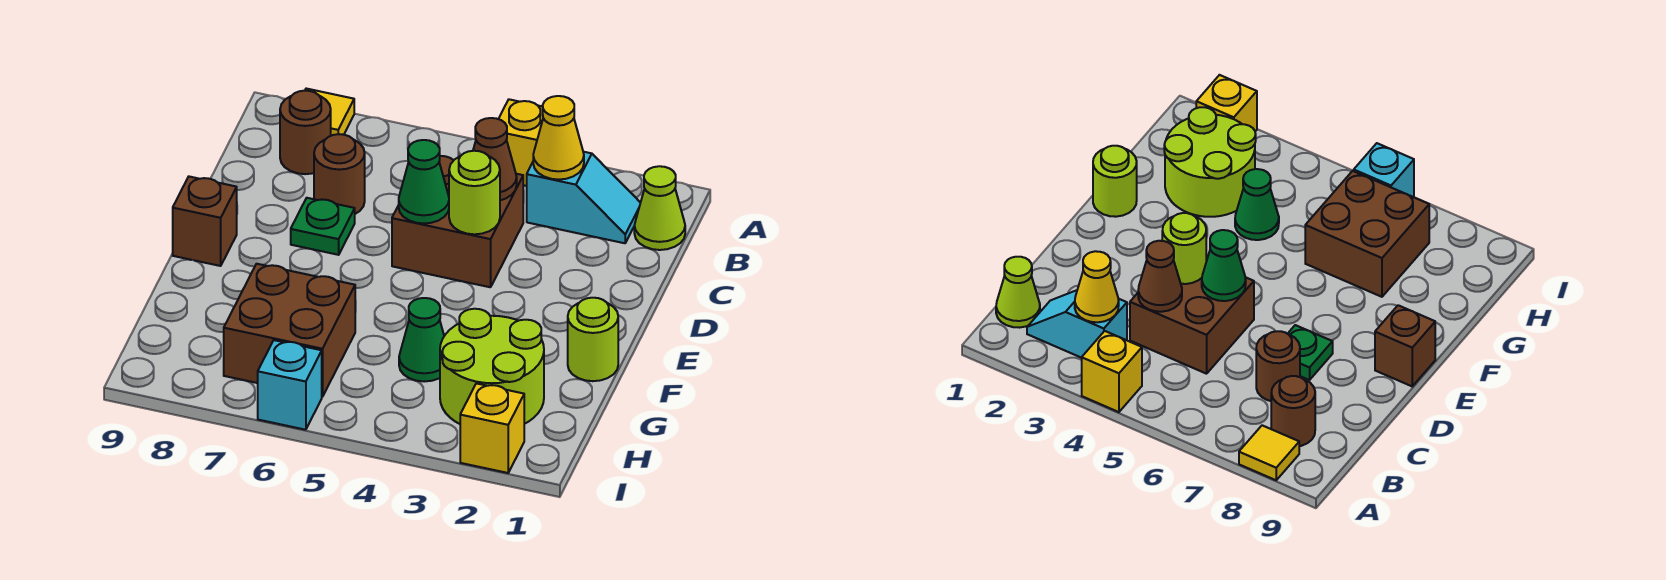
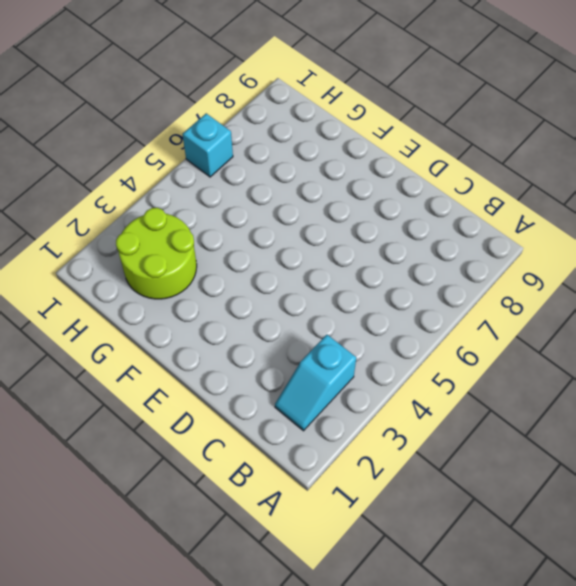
none -> yellow brick A4 level 1
none -> yellow tile A8 level 1
none -> lime cone B1 level 1

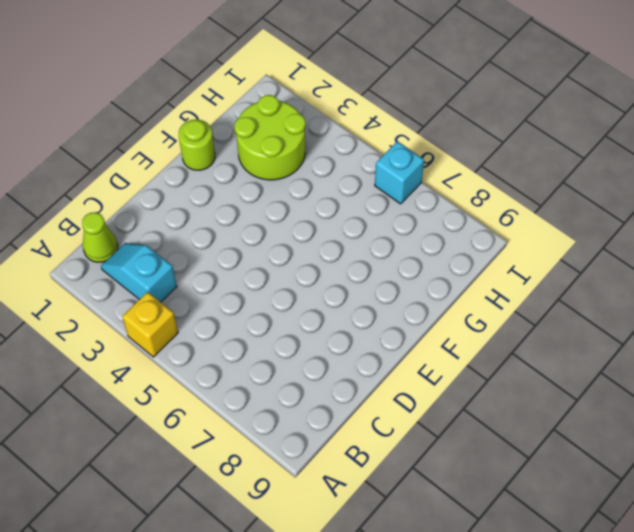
none -> yellow tile A8 level 1
none -> brown round brick B8 level 1
none -> brown brick C4:D5 level 1

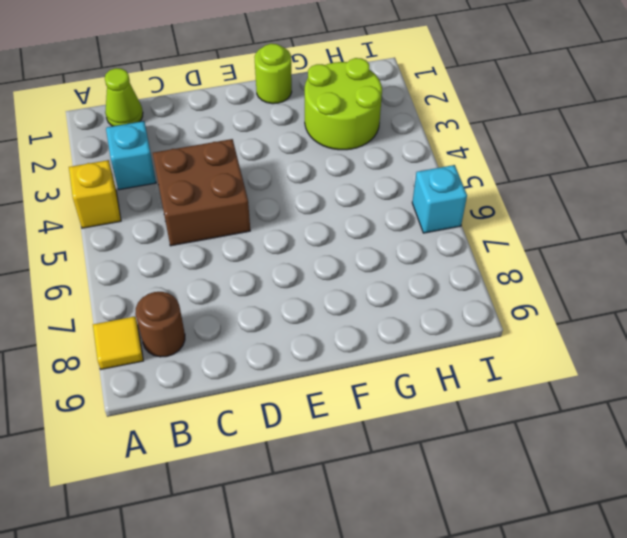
none -> brown round brick C7 level 1
none -> green plate D7 level 1
none -> brown brick E9 level 1

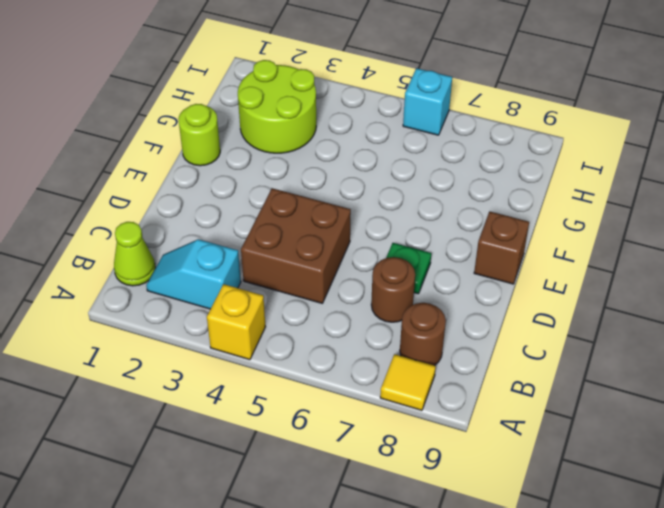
none -> green cone G4 level 1
none -> brown brick G6:H7 level 1
none -> yellow brick I2 level 1

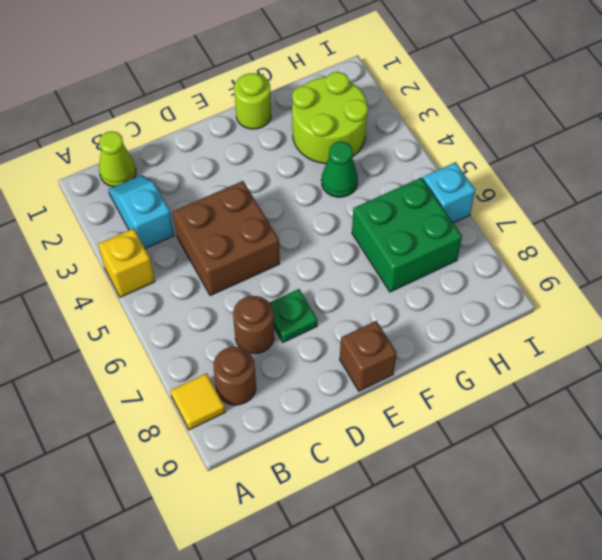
green brick G6:H7 level 1 -> brown brick G6:H7 level 1
none -> yellow brick I2 level 1
none -> yellow cone B3 level 2
none -> brown cone C4 level 2

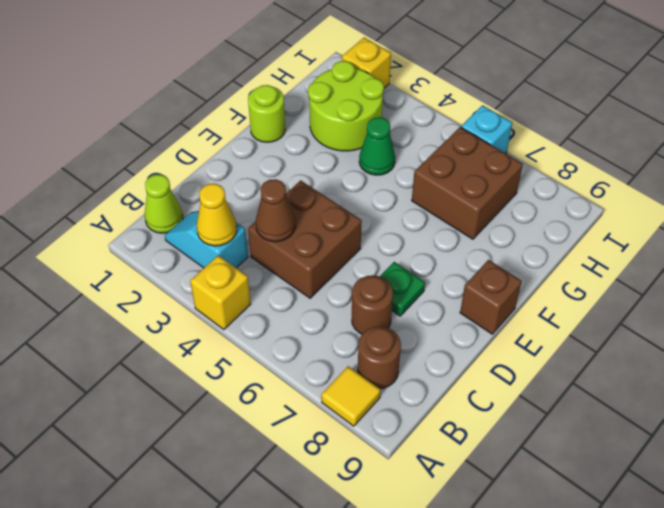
none -> lime round brick D4 level 2
none -> green cone D5 level 2

